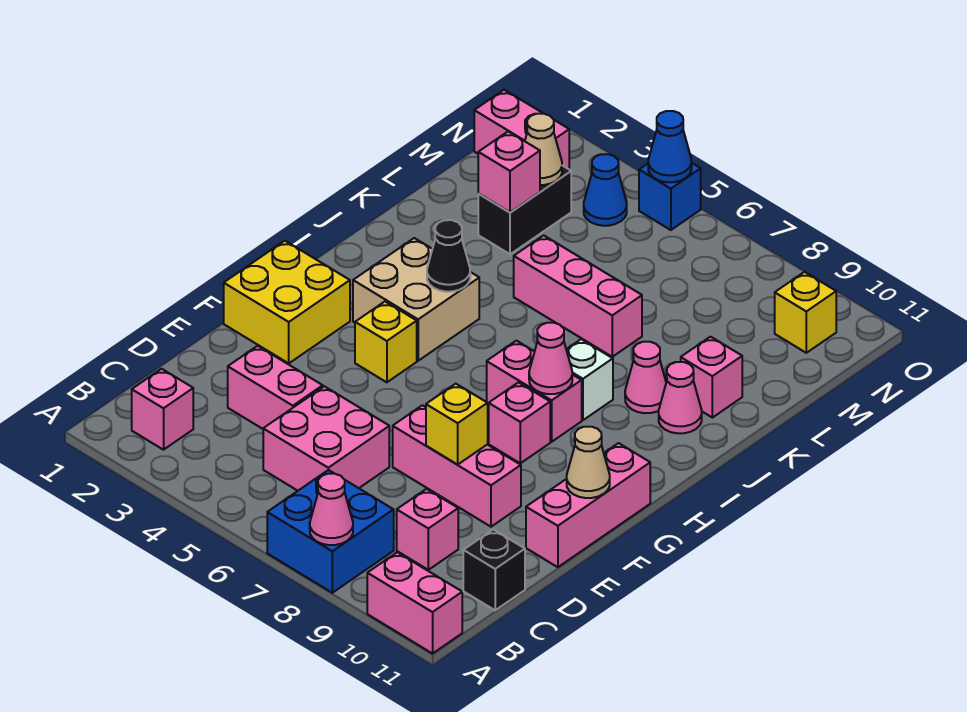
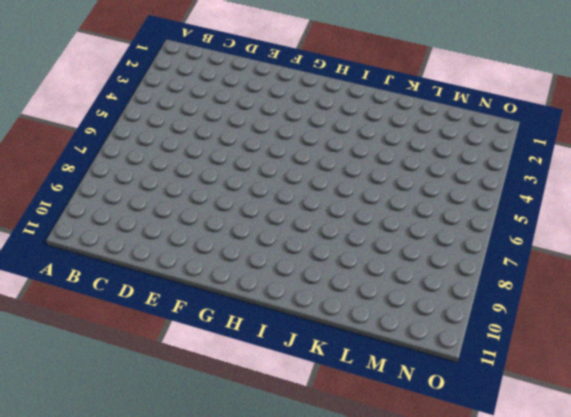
none -> blue brick A7:B8 level 1
none -> pink brick A10:A11 level 1
none -> pink brick B2 level 1
none -> pink brick C5:D6 level 1

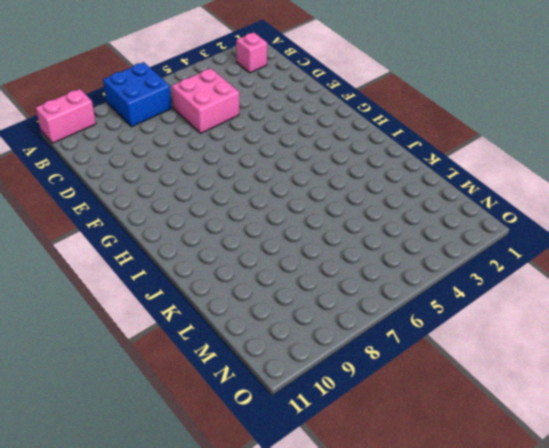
none -> pink brick C9 level 1
none -> black brick C11 level 1
none -> pink brick D3:D4 level 1
none -> pink brick E7:E9 level 1

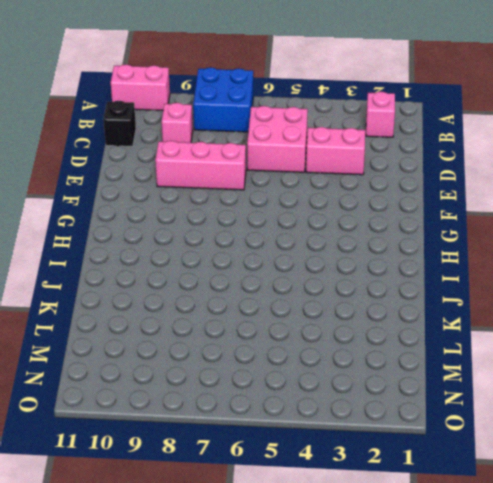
none -> pink brick E11:G11 level 1
none -> yellow brick F1:G2 level 1
none -> yellow brick G4 level 1
none -> pink brick G8 level 1

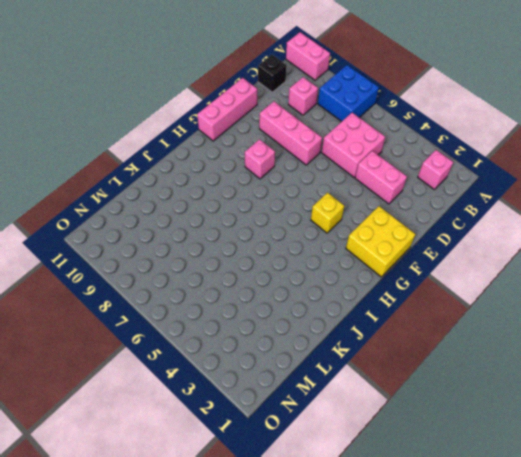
none -> tan brick H3:I4 level 1
none -> pink brick H7:H8 level 1
none -> white brick I8 level 1
none -> pink cone J9 level 1

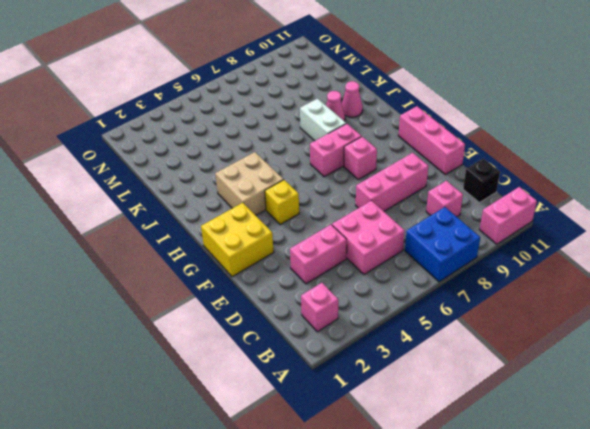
white brick I8:J8 level 1 -> white brick I8 level 1
none -> pink brick K5:K7 level 1
none -> pink brick K10 level 1
none -> black brick L3:M3 level 1
none -> pink brick N1:N2 level 1

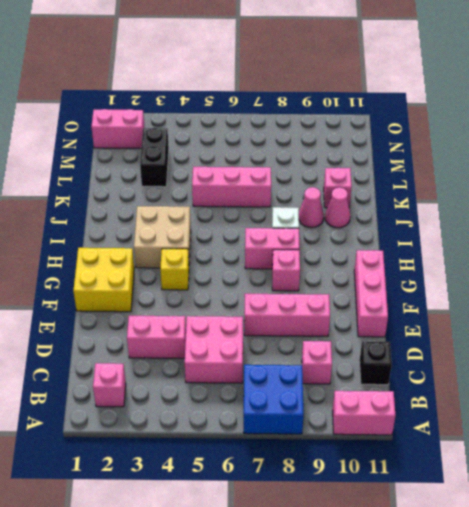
none -> blue cone N4 level 1
none -> yellow brick N10 level 1
none -> blue brick O5 level 1
none -> pink cone A8 level 2

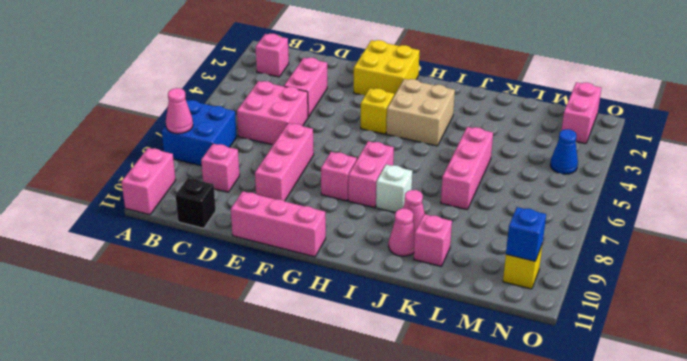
blue brick N10 level 2 -> blue brick O5 level 1
none -> black brick L3:M3 level 1
none -> yellow brick E8 level 2
none -> tan cone F11 level 2
none -> pink cone H8 level 2

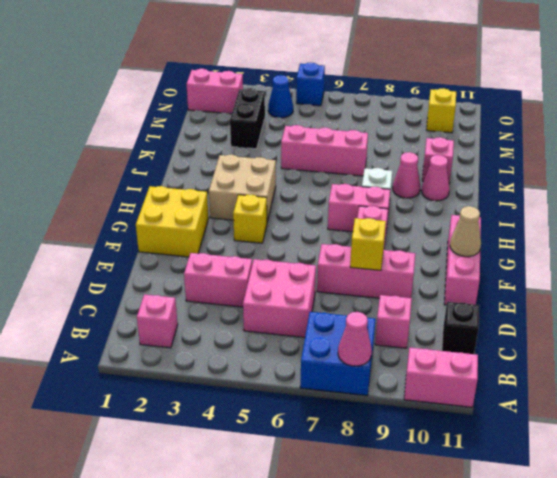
none -> pink cone H8 level 2
none -> black cone I4 level 2
none -> pink brick L3 level 2
none -> tan cone M3 level 2

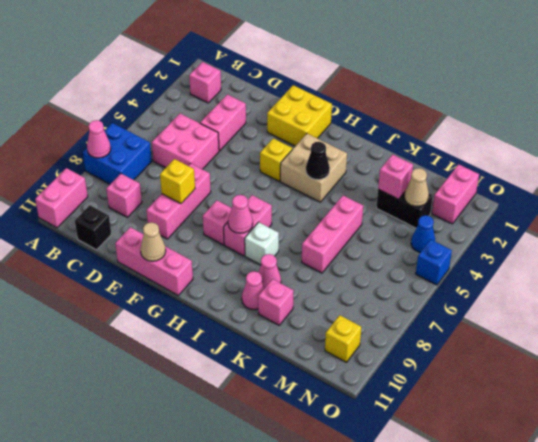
none -> blue cone O5 level 2

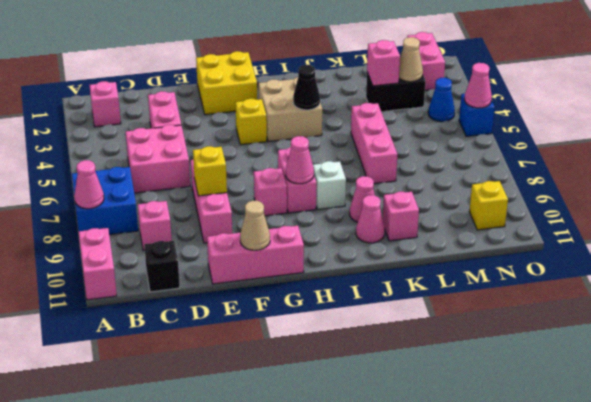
pink cone O5 level 2 -> blue cone O5 level 2

